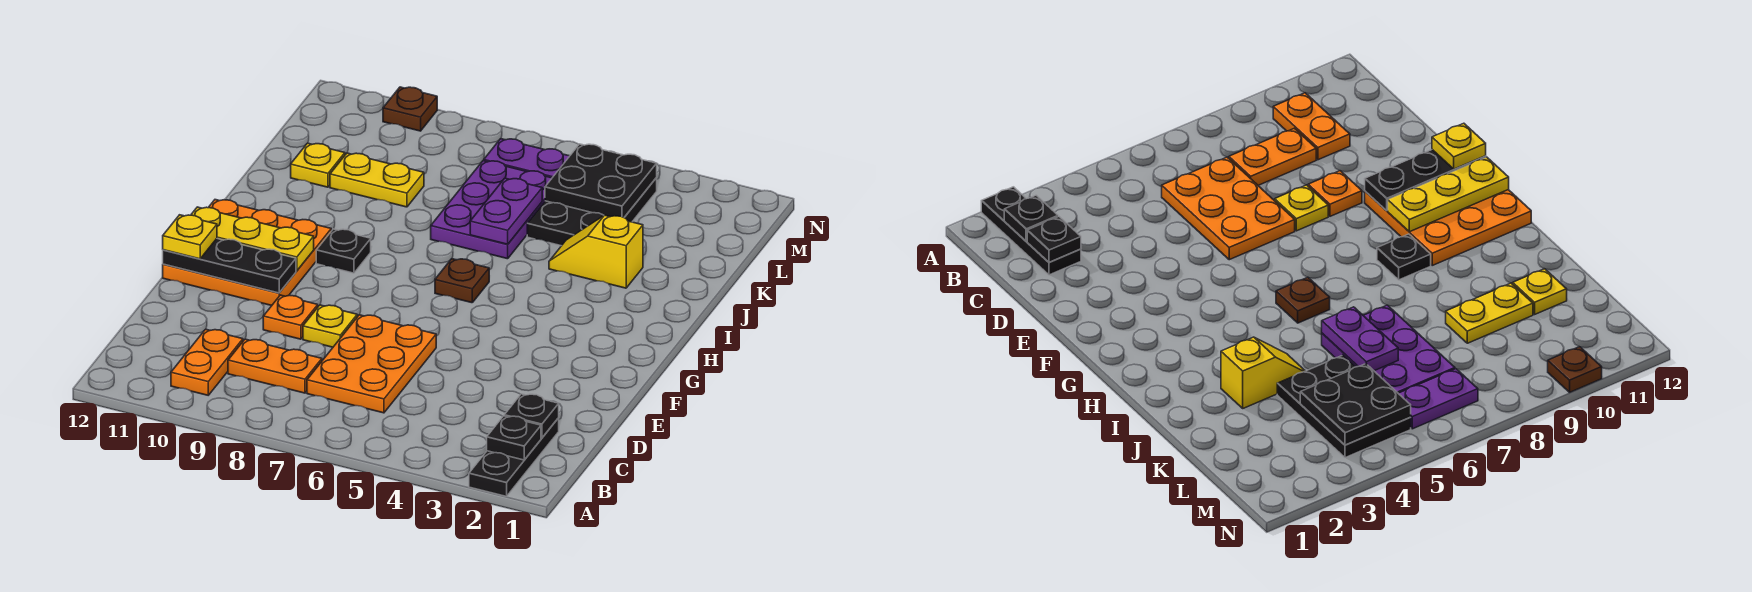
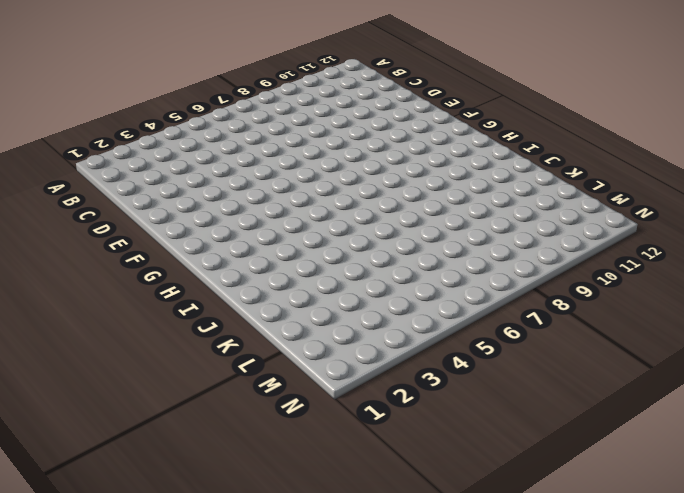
none -> black plate A2:C2 level 1
none -> orange plate B10:C10 level 1
none -> orange plate C6:E7 level 1

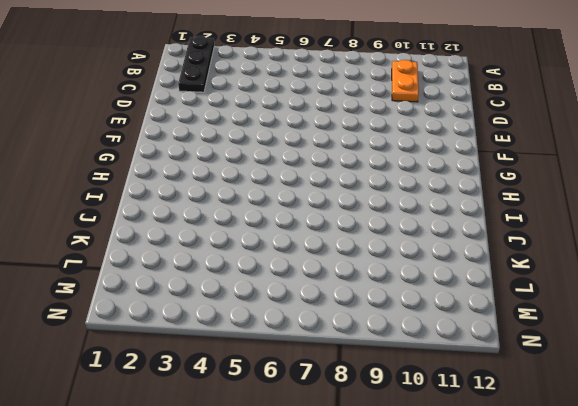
none -> orange plate C6:E7 level 1
none -> orange plate C8:C9 level 1
none -> yellow plate E8 level 1

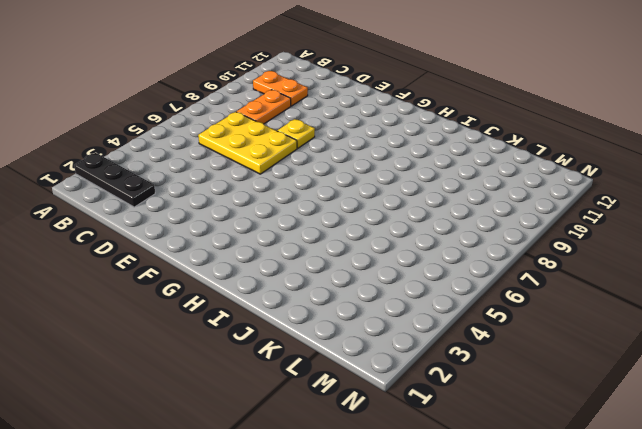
yellow plate C6:E7 level 1 -> orange plate C6:E7 level 1
none -> orange plate E9 level 1
none -> orange plate F10:H12 level 1
none -> brown plate H6 level 1

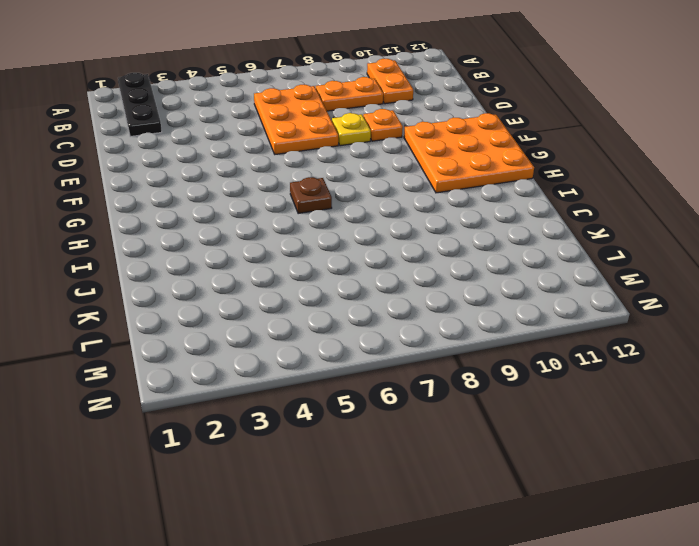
none -> black plate H9 level 1
none -> yellow slope J3:J4 level 1 top 3
none -> purple plate J6:L7 level 1

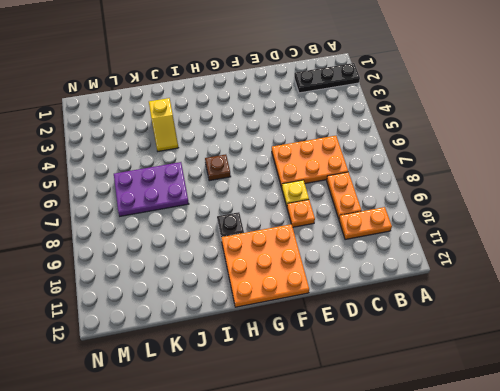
none -> black plate K4:M5 level 1
none -> yellow plate K9:K10 level 1
none -> yellow plate K11 level 1

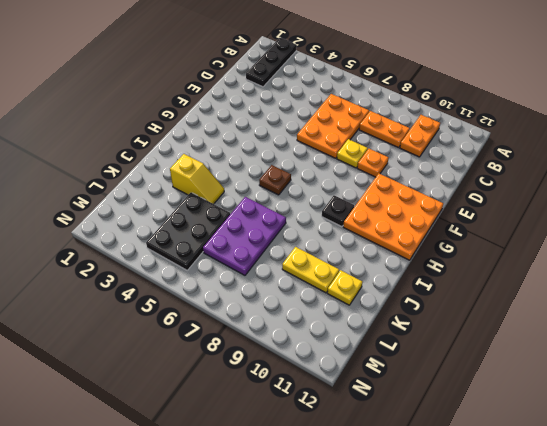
none -> purple plate M6:M7 level 1
none -> brown plate N10 level 1
none -> black plate B2 level 2

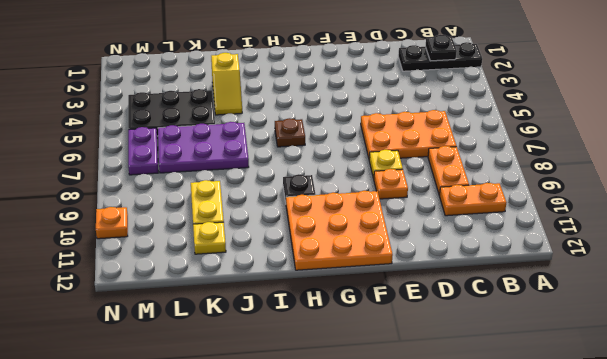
orange plate N10 level 1 -> brown plate N10 level 1
none -> black plate C2 level 2
none -> black plate F10:F12 level 2
none -> yellow plate G10:G12 level 2

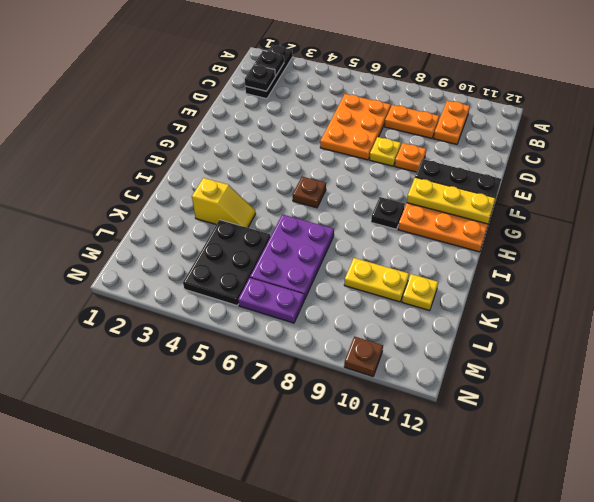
none -> purple plate J6:K6 level 2
none -> black plate L4:M5 level 2
none -> yellow plate F12 level 3

